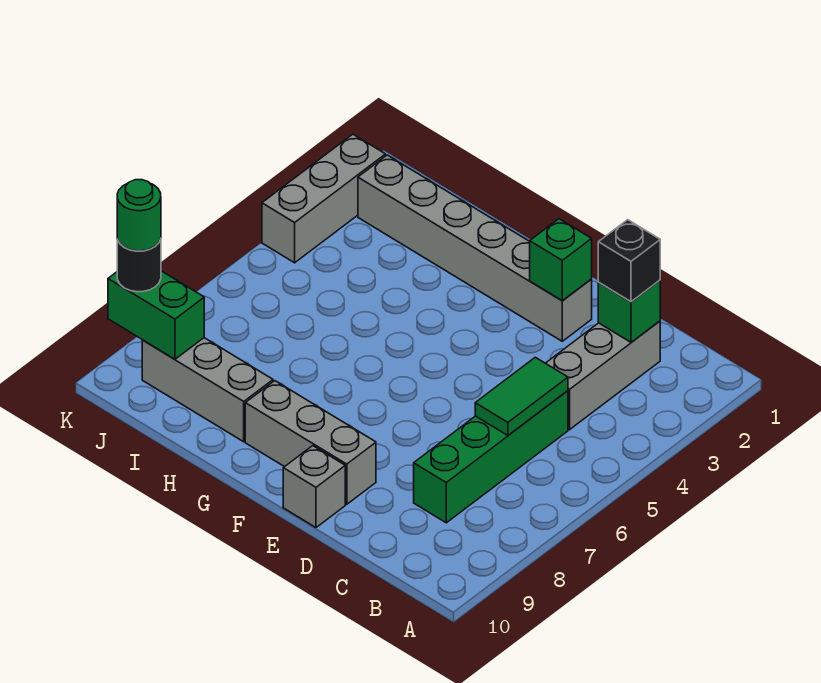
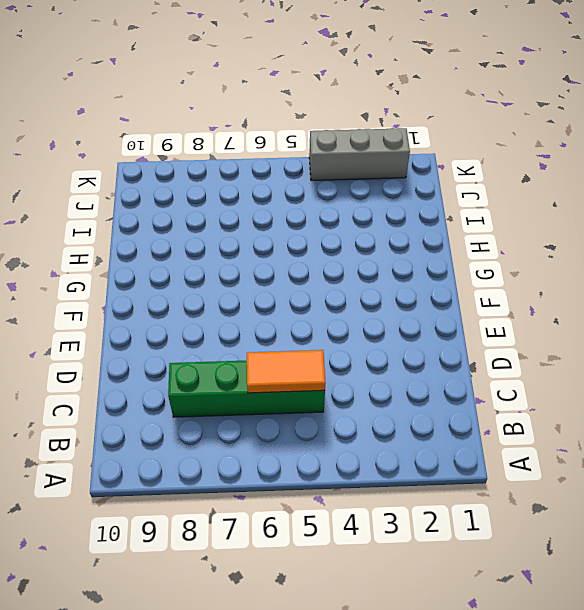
orange tile C5:C6 level 2 -> green tile C5:C6 level 2
none -> grey brick C2:C4 level 1
none -> grey brick E2:J2 level 1
none -> grey brick E9:G9 level 1

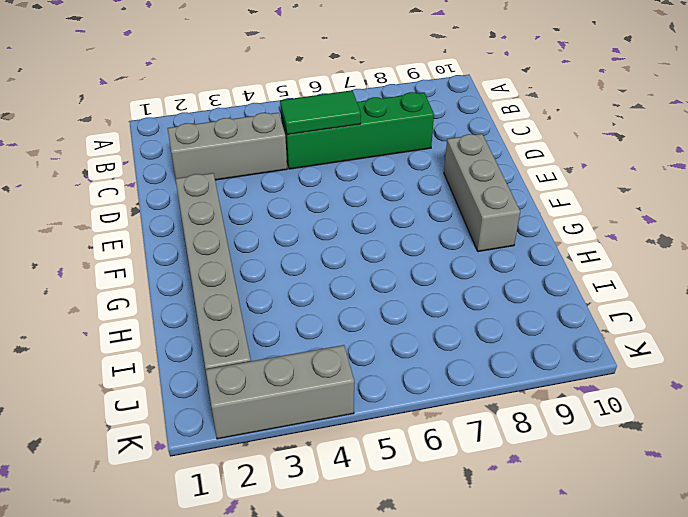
none -> grey brick E10 level 1
none -> grey brick H9:J9 level 1
none -> green brick C2 level 2

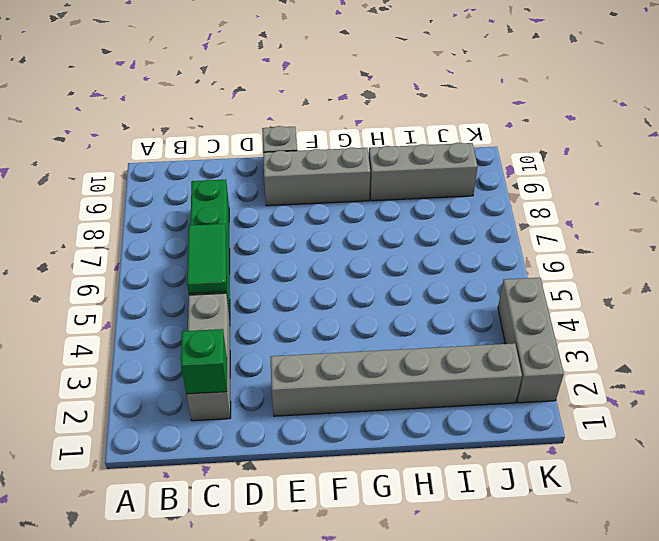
none -> green brick E2 level 2
none -> green brick J9:K9 level 2
none -> black brick C2 level 3

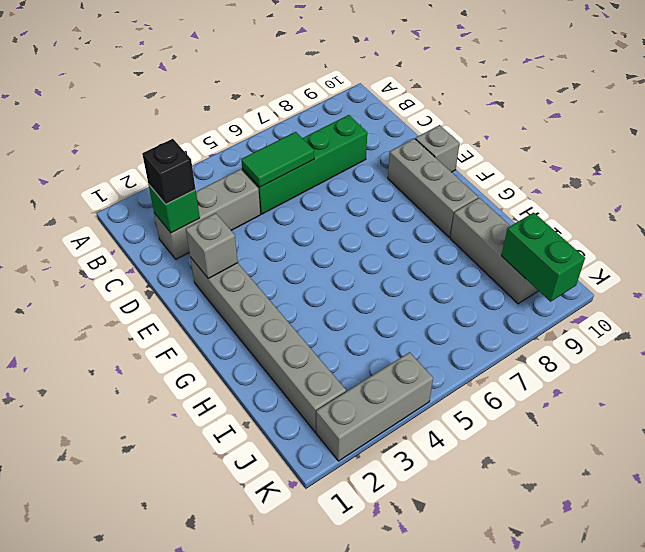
grey brick E2 level 2 -> green brick E2 level 2
none -> black round brick K9 level 3
none -> green round brick K9 level 4

